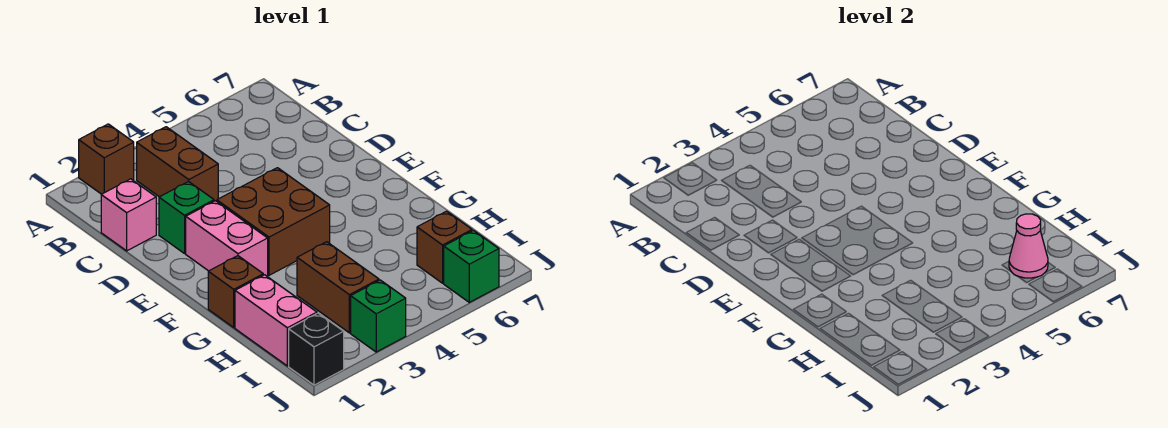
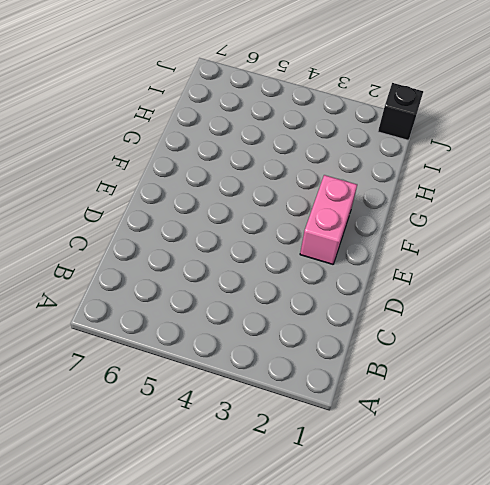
none -> brown brick A2 level 1
none -> brown brick B3:C3 level 1
none -> pink brick C1 level 1

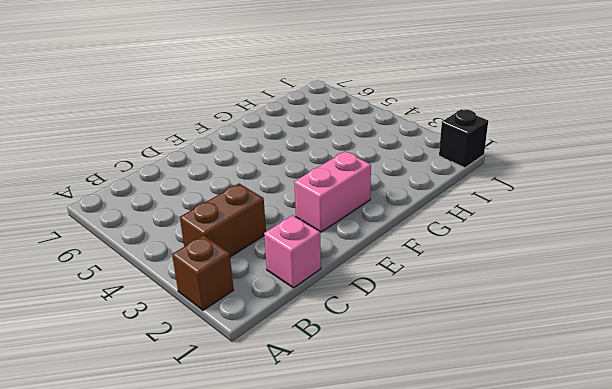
none -> green brick D2 level 1
none -> brown brick E3:F4 level 1
none -> brown brick G1 level 1

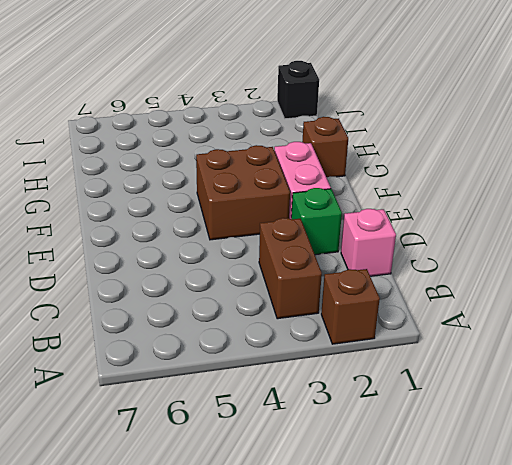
none -> pink brick H1:I1 level 1
none -> brown brick H3:I3 level 1
none -> brown brick I6 level 1

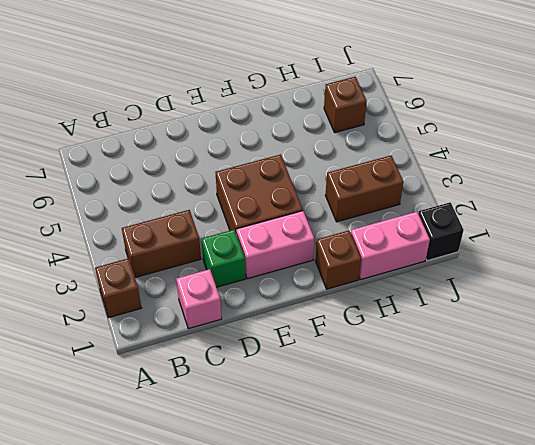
none -> green brick J3 level 1
none -> green brick J6 level 1
none -> pink cone I6 level 2

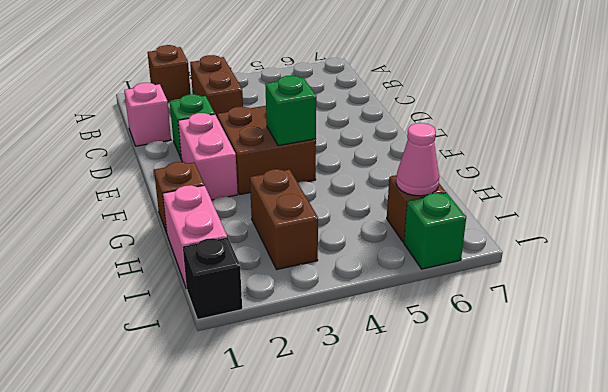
green brick F4 level 2 -> green brick J3 level 1

